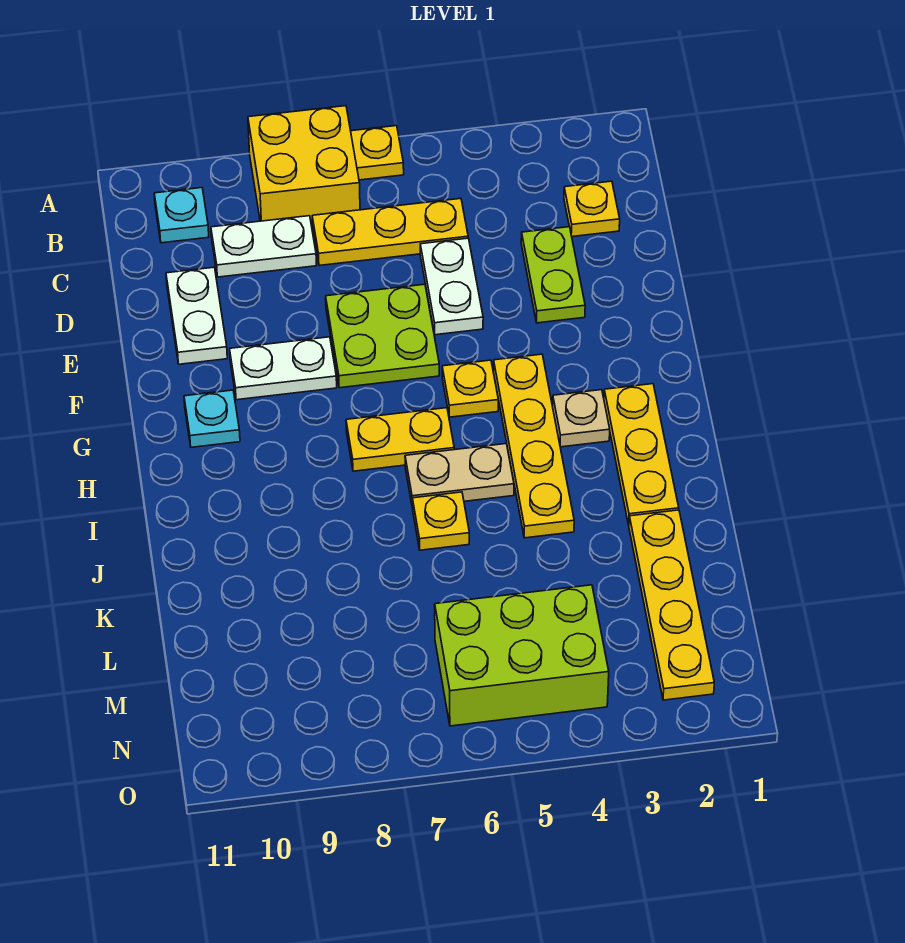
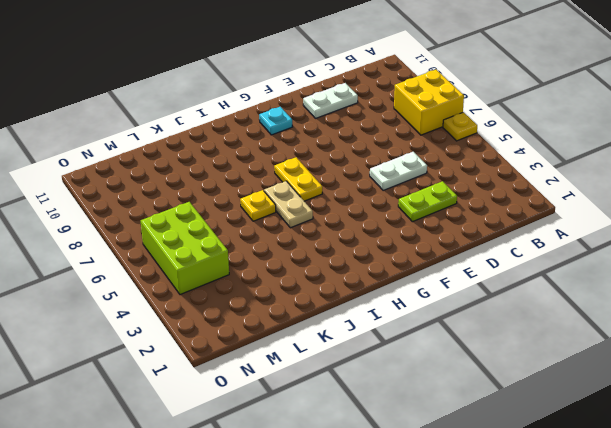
none -> cyan plate B10 level 1
none -> yellow plate C2 level 1
none -> yellow plate C5:C7 level 1

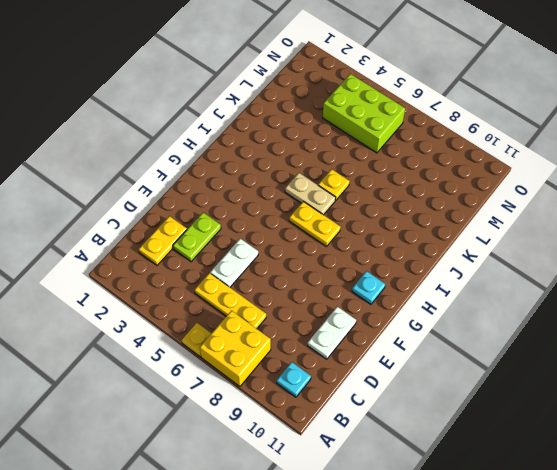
yellow plate C2:D2 level 1 -> yellow plate C2 level 1
none -> white plate C8:C9 level 1
none -> lime plate E6:F7 level 1
none -> white plate F8:F9 level 1

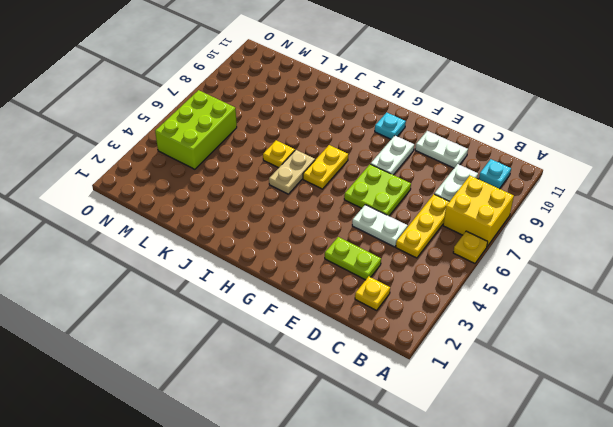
none -> yellow plate G4:J4 level 1
none -> yellow plate G5 level 1
none -> yellow plate H2:J2 level 1

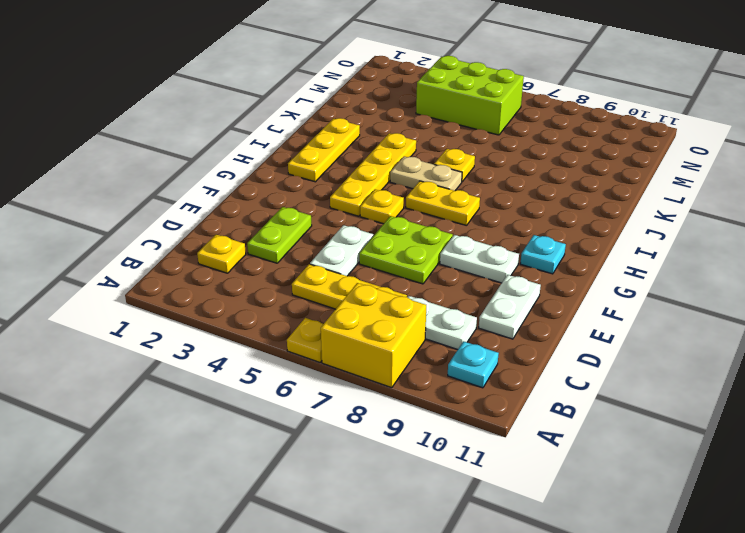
none -> tan plate H3 level 1
none -> yellow plate K2:N2 level 1

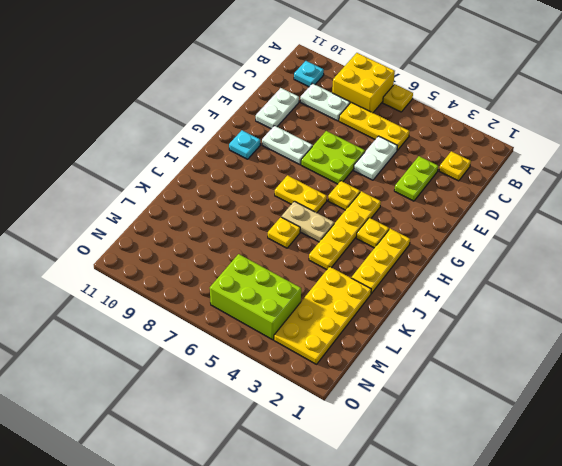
yellow plate H3 level 1 -> tan plate H3 level 1
yellow plate K2:N3 level 1 -> yellow plate K2:N2 level 1

